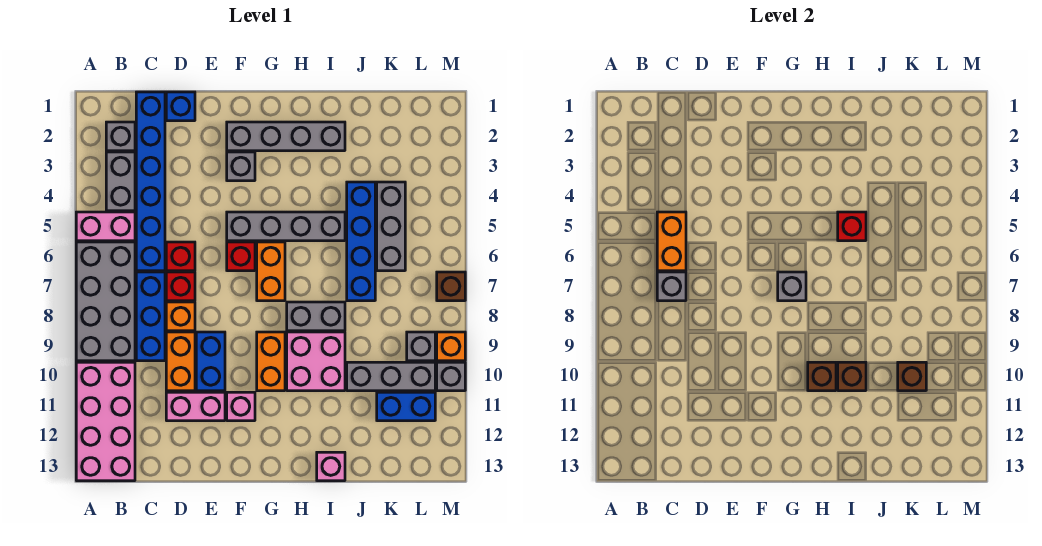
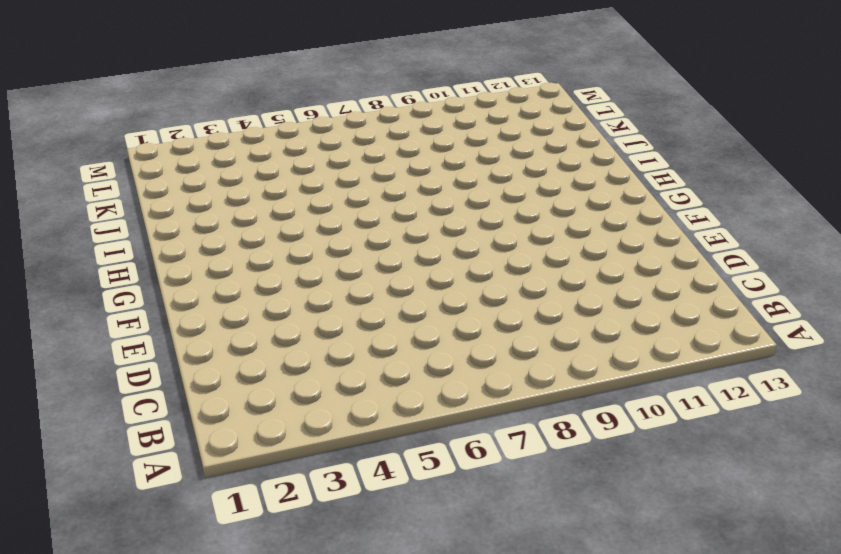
none -> pink brick A5:B5 level 1
none -> grey brick A6:B9 level 1
none -> pink brick A10:B13 level 1
none -> grey brick B2 level 1

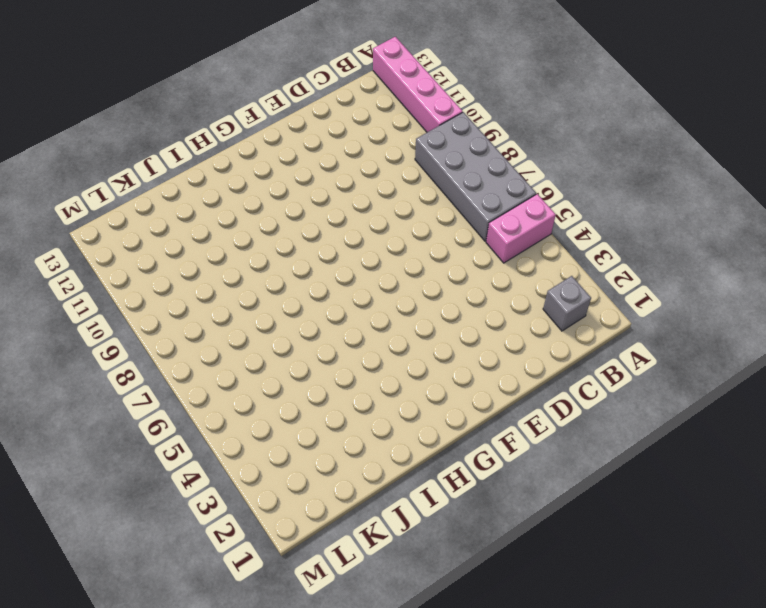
pink brick A10:A13 level 1 -> pink brick A10:B13 level 1
none -> grey brick B3:B4 level 1
none -> blue brick C1:C6 level 1
none -> blue brick C7:C9 level 1
none -> blue brick D1 level 1

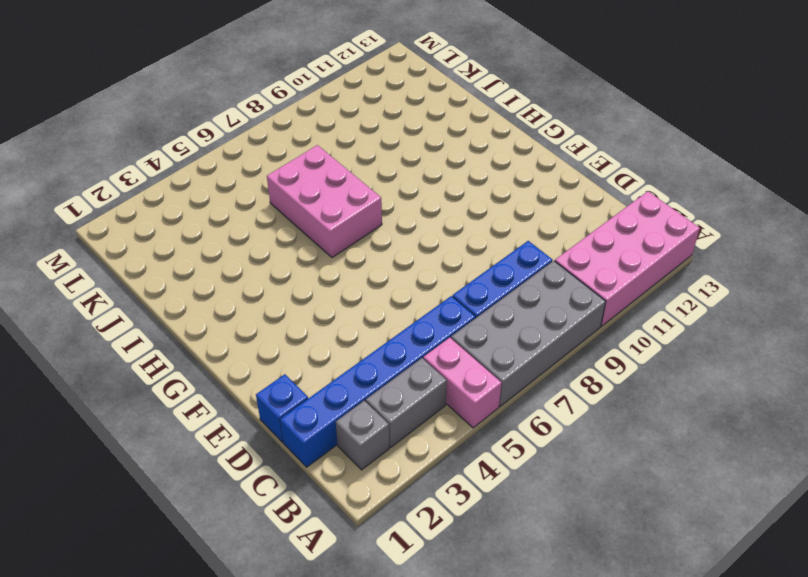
pink brick H6:J7 level 1 -> blue brick J4:J7 level 1
none -> red brick D6 level 1
none -> red brick D7 level 1
none -> orange brick D8 level 1
none -> orange brick D9:D10 level 1

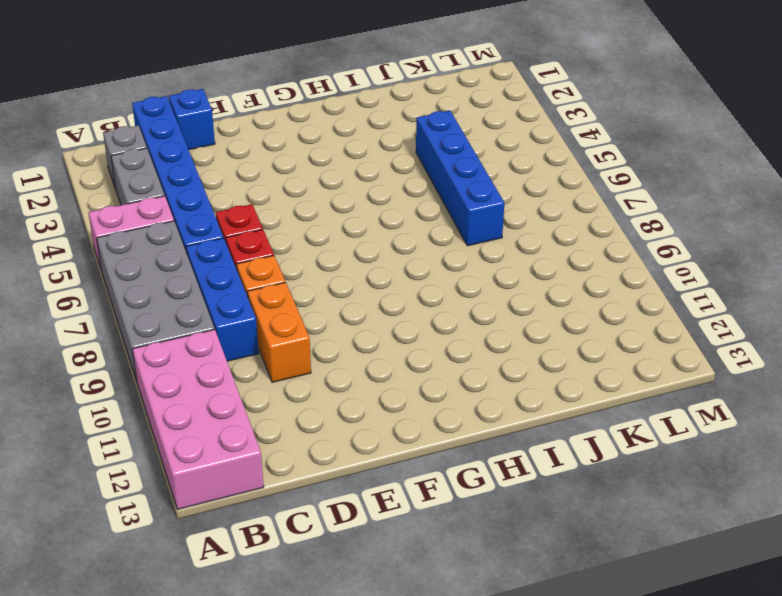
none -> pink brick D11:E11 level 1
none -> blue brick E9:E10 level 1
none -> grey brick F2:I2 level 1
none -> grey brick F3 level 1

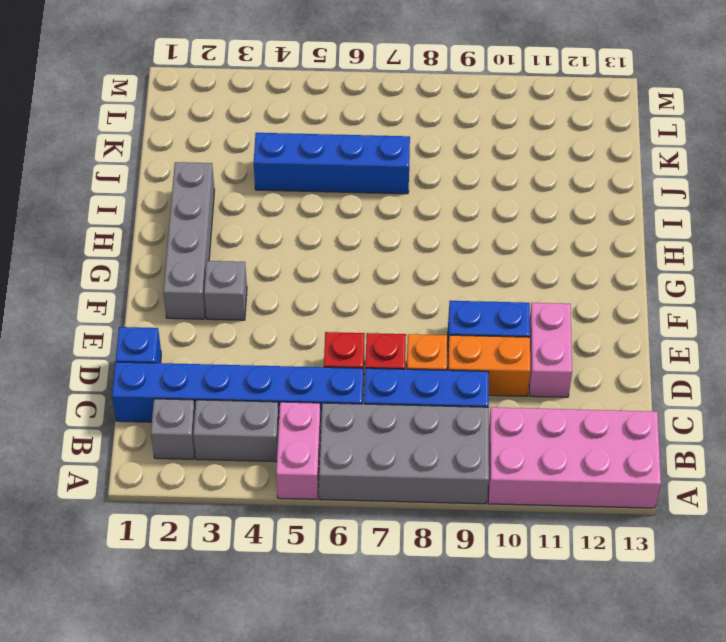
none -> grey brick F5:I5 level 1
none -> red brick F6 level 1
none -> pink brick F11 level 1
none -> orange brick G6:G7 level 1

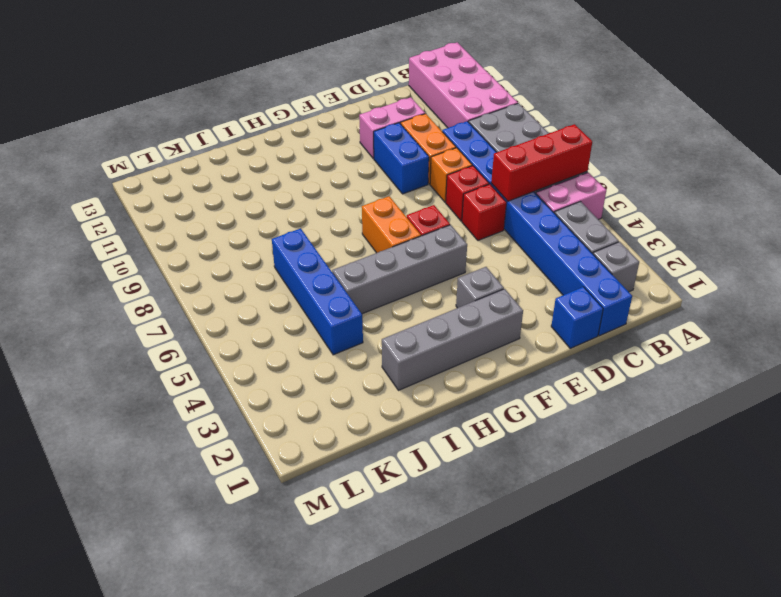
red brick A6:C6 level 2 -> orange brick C5:C6 level 2
none -> pink brick F11 level 1
none -> orange brick G9:G10 level 1
none -> grey brick H8:I8 level 1
none -> pink brick H9:I10 level 1

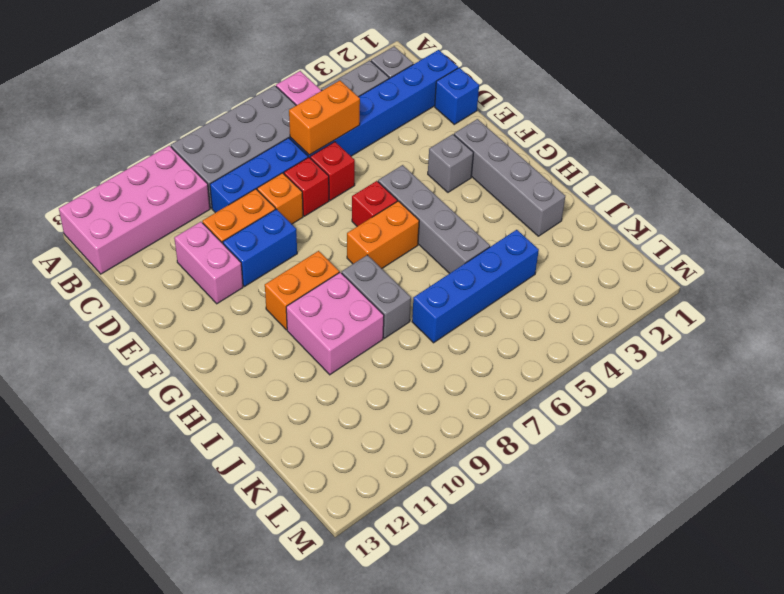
none -> pink brick F11 level 1
none -> pink brick I13 level 1
none -> grey brick J10:L10 level 1
none -> grey brick K4:K6 level 1

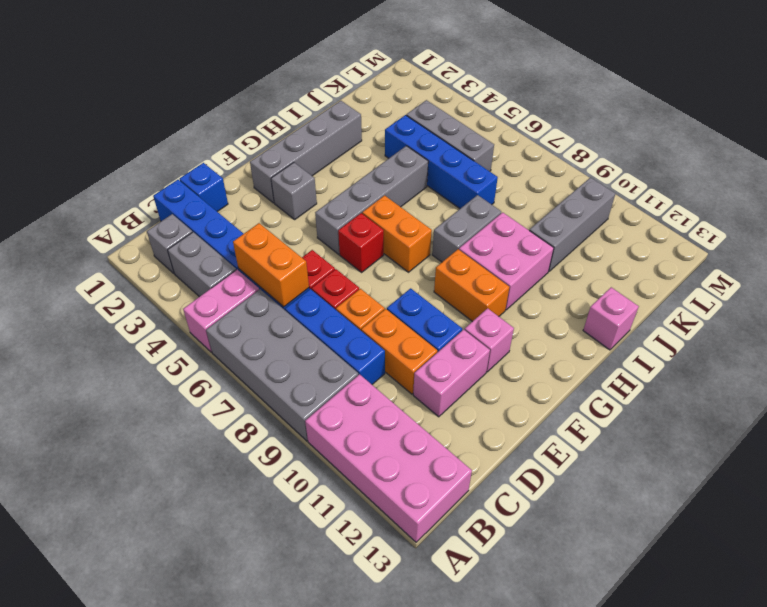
none -> blue brick K11:L11 level 1
none -> grey brick L9 level 1
none -> brown brick M7 level 1
none -> orange brick M9 level 1

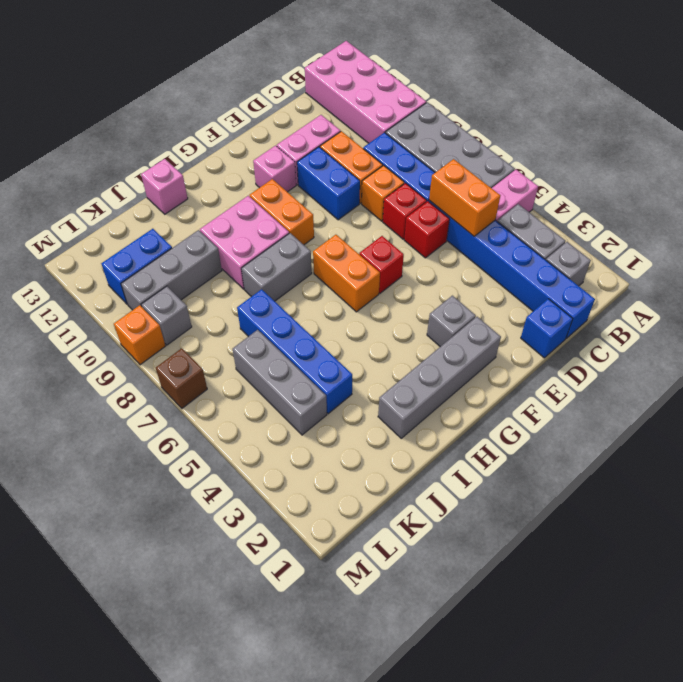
none -> grey brick F5:I5 level 1
none -> grey brick M10 level 1
none -> grey brick C7 level 2
none -> grey brick G7 level 2

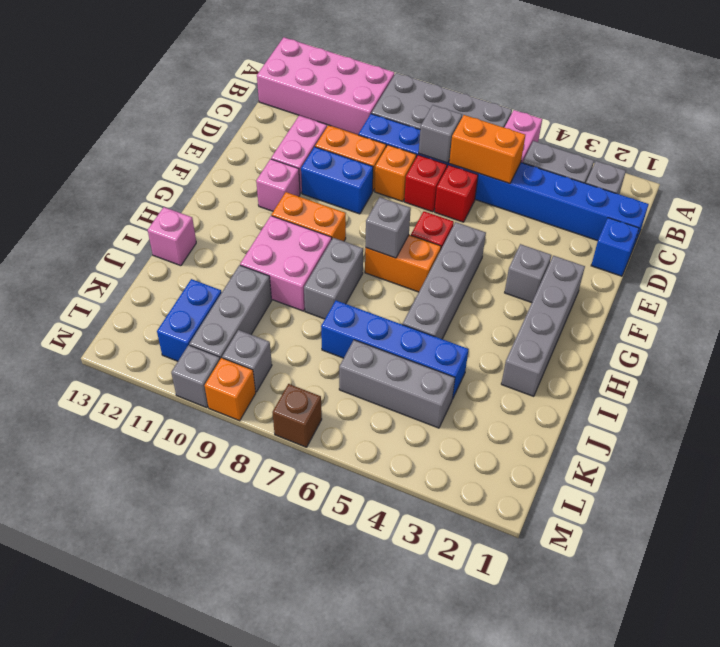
none -> brown brick H10 level 2
none -> red brick I5 level 2
none -> brown brick I10 level 2
none -> brown brick K10 level 2

